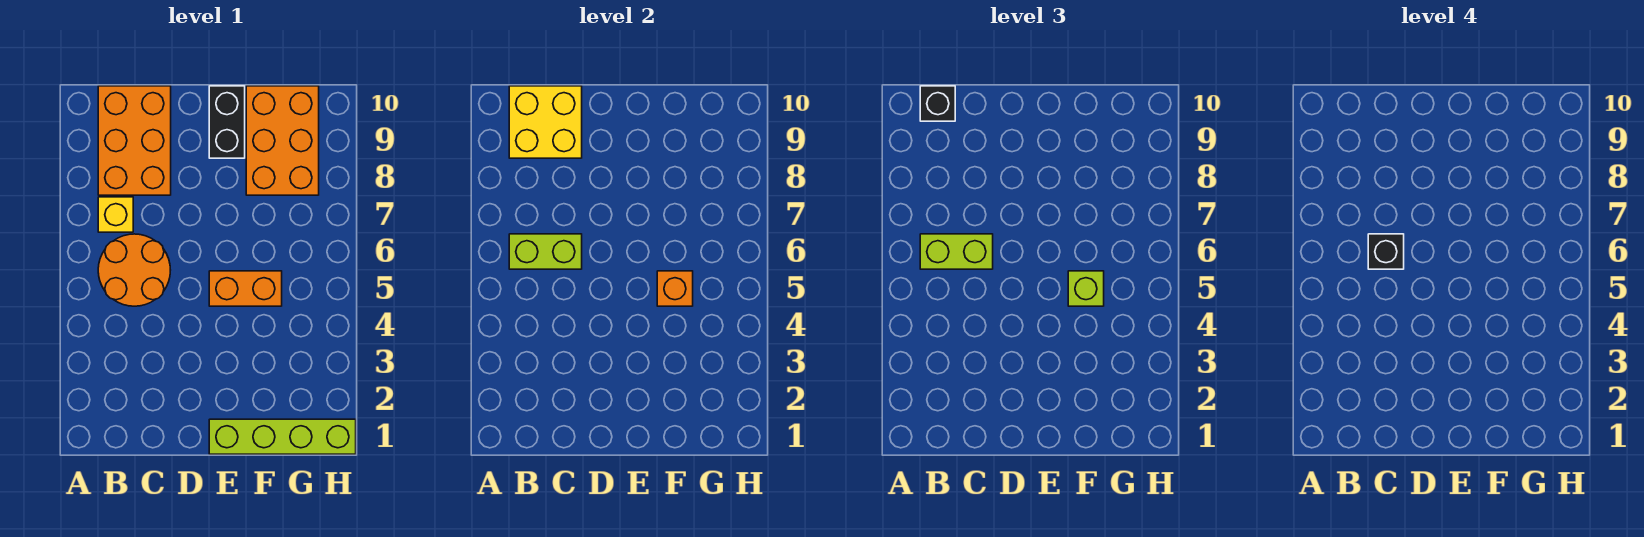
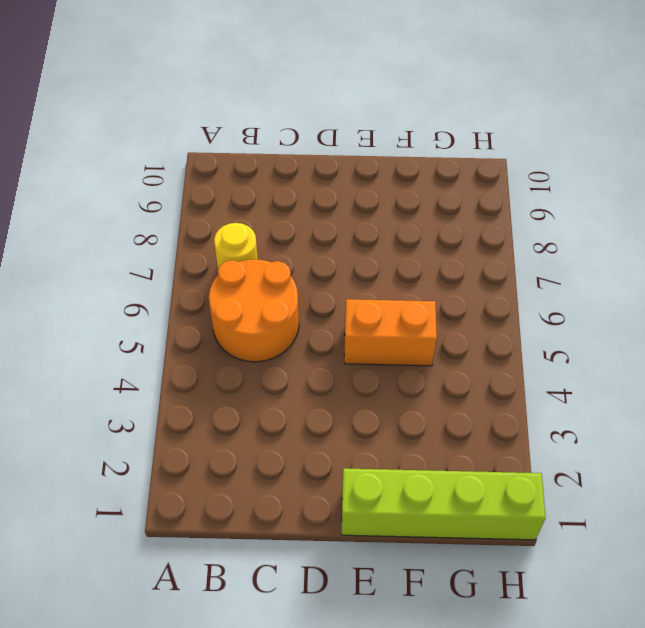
yellow round brick B7 level 1 -> yellow brick B7 level 1
none -> orange brick B8:C10 level 1
none -> black brick E9:E10 level 1
none -> orange brick F8:G10 level 1

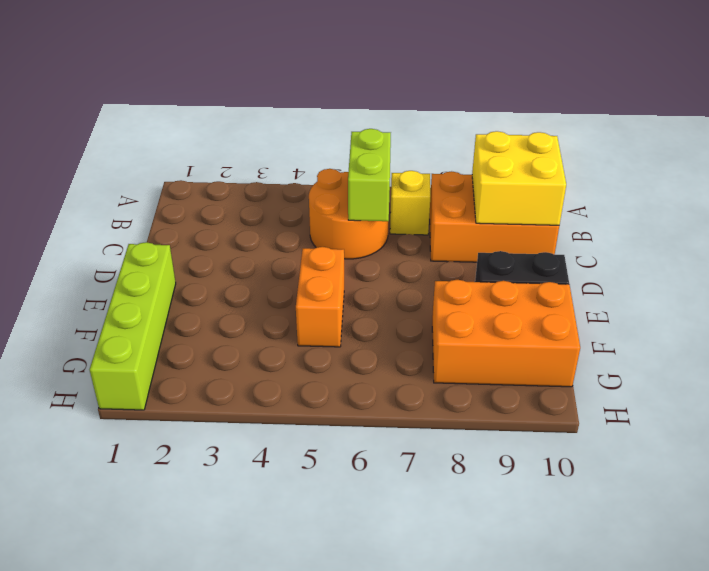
none -> orange brick F5 level 2
none -> lime brick B6:C6 level 3
none -> black brick B10 level 3

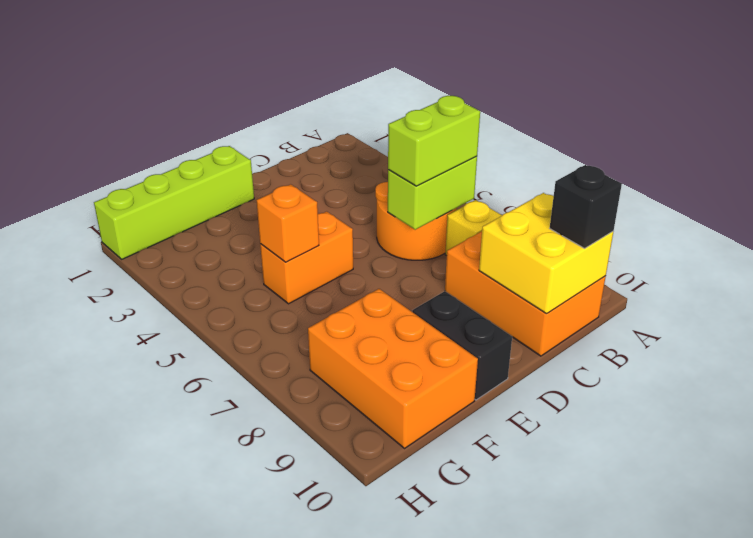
none -> lime brick F5 level 3
none -> black brick C6 level 4

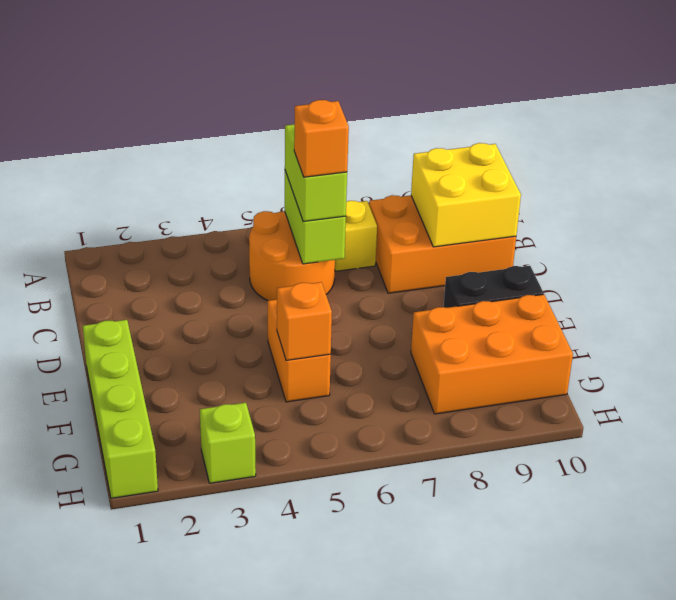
orange brick C6 level 4 -> black brick C6 level 4
lime brick H3 level 1 -> lime brick F5 level 3
none -> black brick B10 level 3

